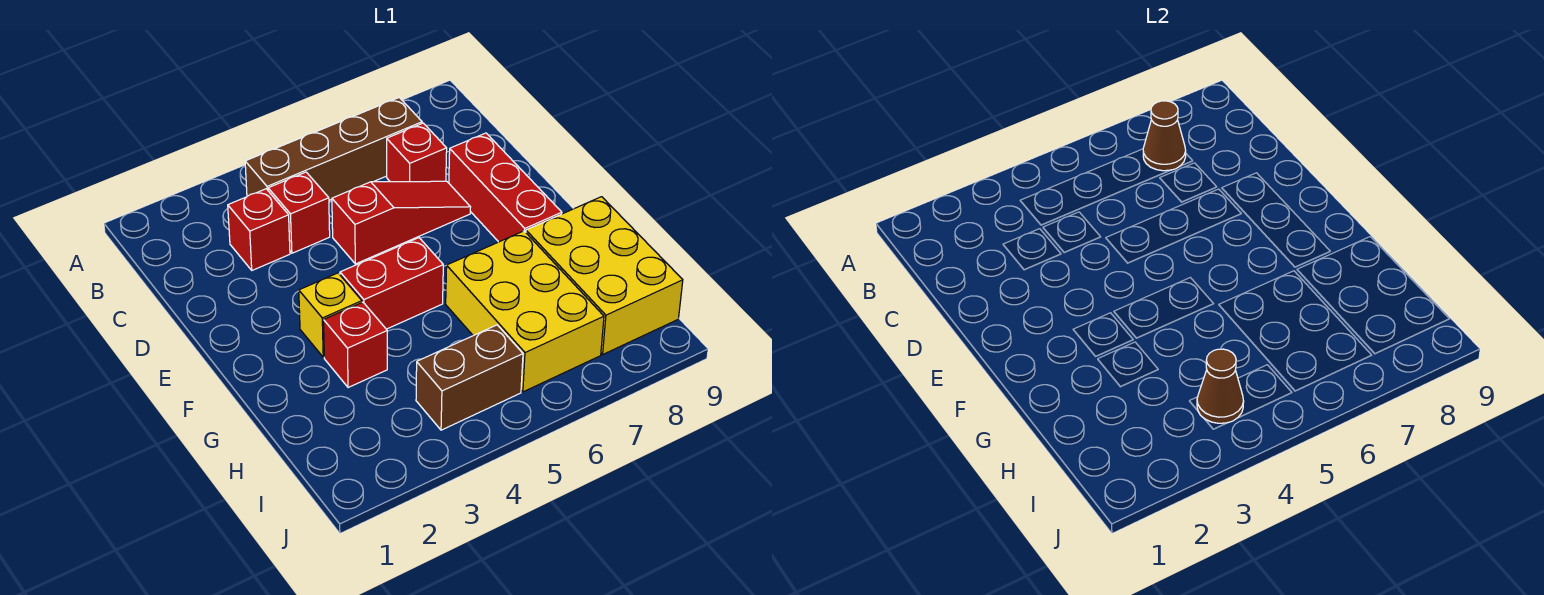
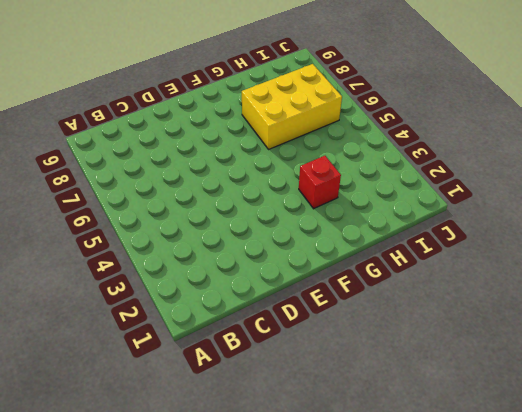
none -> brown brick B4:B7 level 1
none -> red brick C3 level 1
none -> red brick C4 level 1

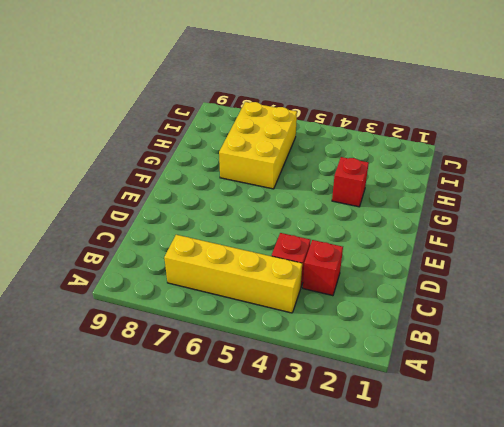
yellow brick B4:B7 level 1 -> brown brick B4:B7 level 1
none -> red brick C7 level 1
none -> red slope D5:D7 level 1 top 5
none -> red brick D8:F8 level 1

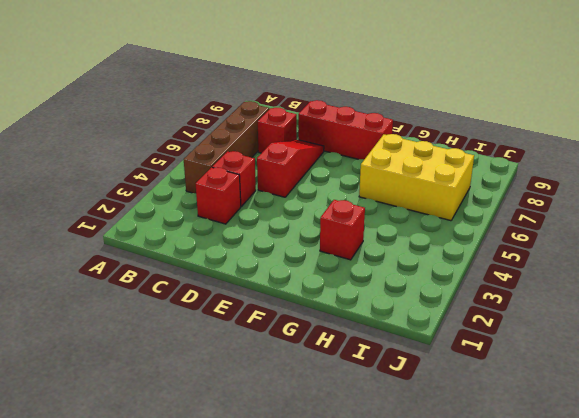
none -> yellow brick F3 level 1
none -> red brick F4:F5 level 1
none -> yellow brick G8:I9 level 1

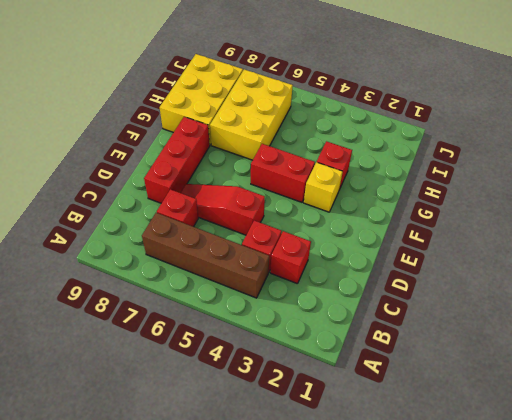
none -> brown brick I4:I5 level 1
none -> brown cone B7 level 2
none -> brown cone I4 level 2

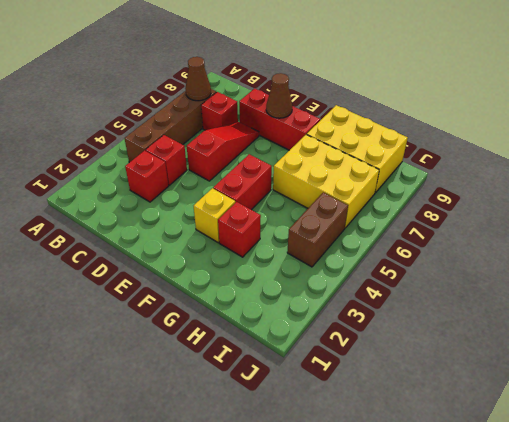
brown cone E8 level 2 -> brown cone I4 level 2

